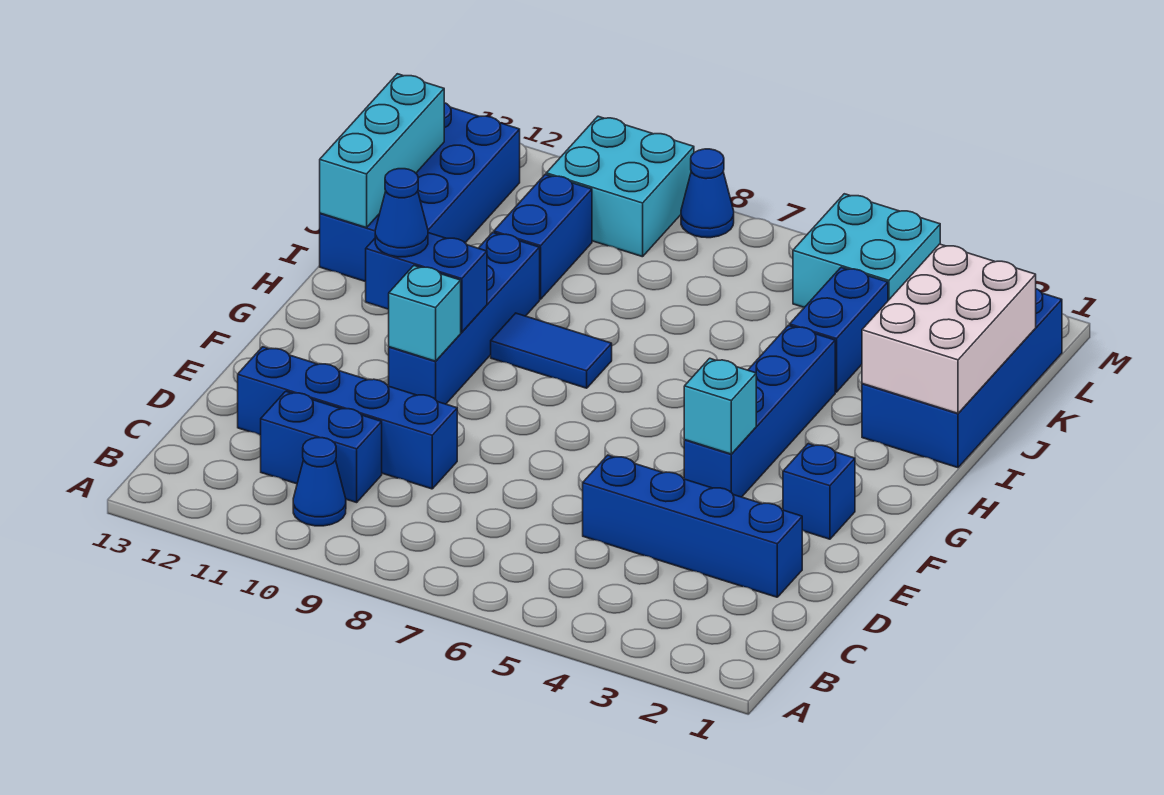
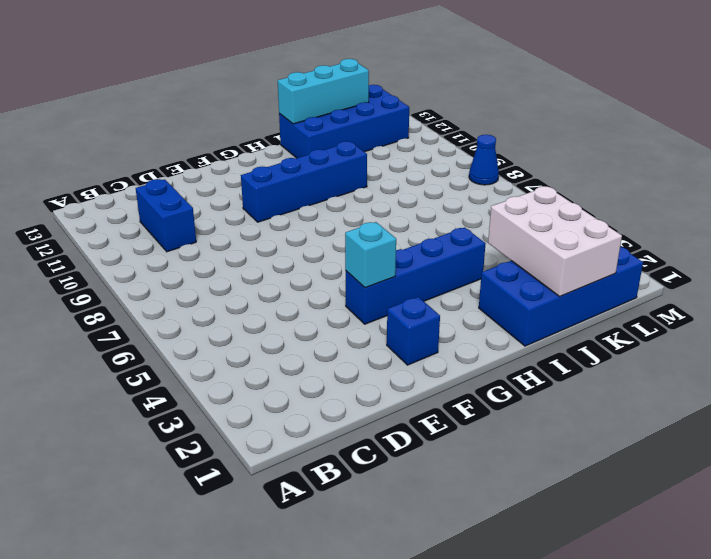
white brick J1:K3 level 2 -> white brick I1:K2 level 2
none -> blue cone B10 level 1
none -> blue brick D2:D5 level 1
none -> blue brick D9:D12 level 1

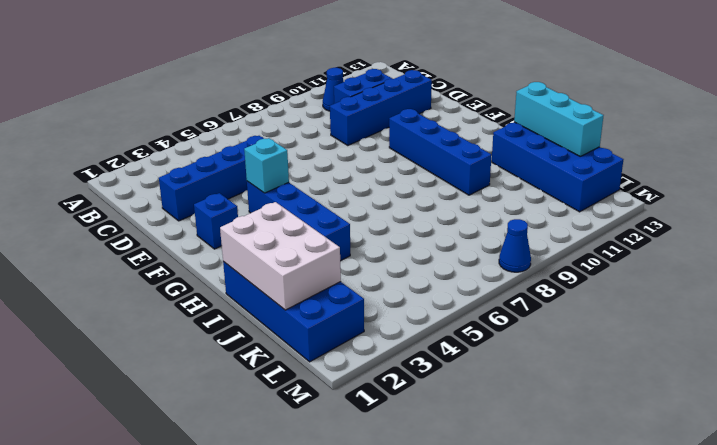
none -> blue tile H8:H9 level 1
none -> blue brick J4:K4 level 1
none -> blue brick J10:K10 level 1

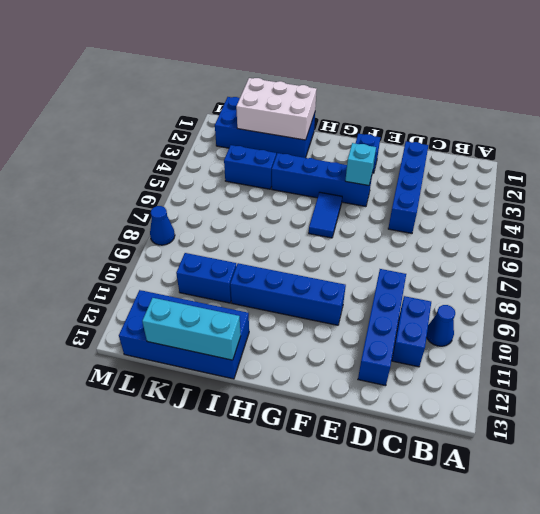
blue tile G5:G6 level 1 -> blue tile H8:H9 level 1
none -> cyan brick L4:M5 level 1
none -> cyan brick L9:M10 level 1
none -> cyan brick F10 level 2

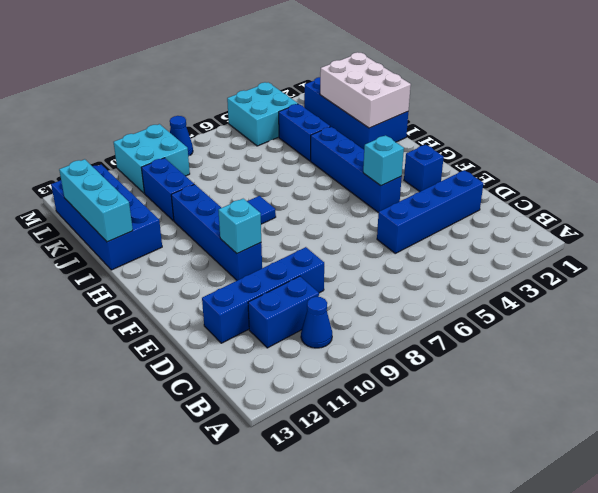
none -> blue brick G10:G11 level 2
none -> blue cone G11 level 3

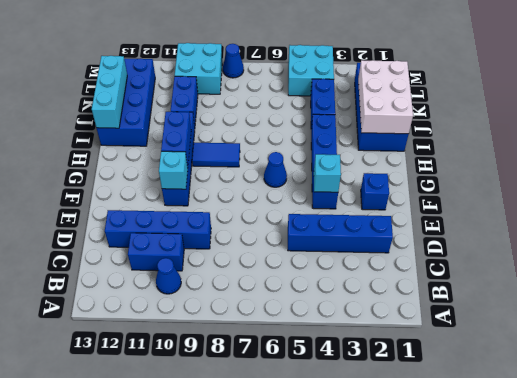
blue cone G6 level 1 -> blue cone G11 level 3
blue brick G10:H10 level 2 -> blue brick G10:G11 level 2

